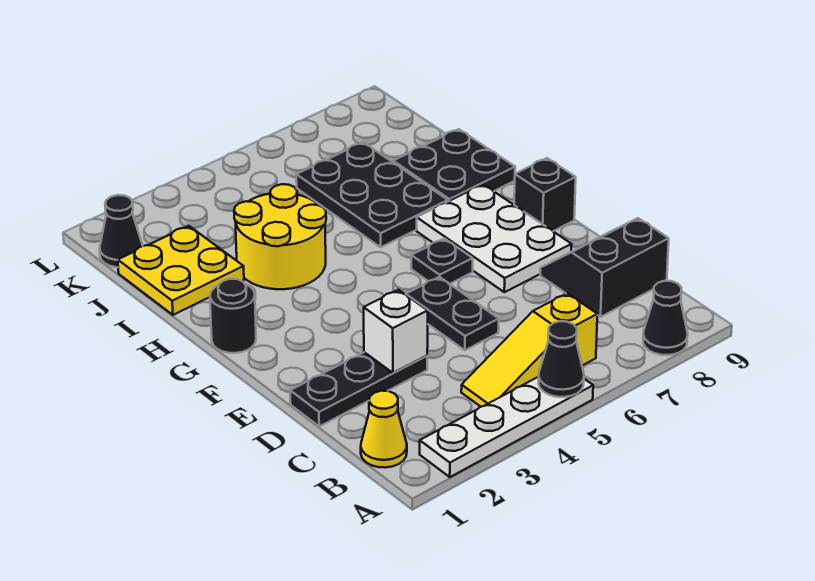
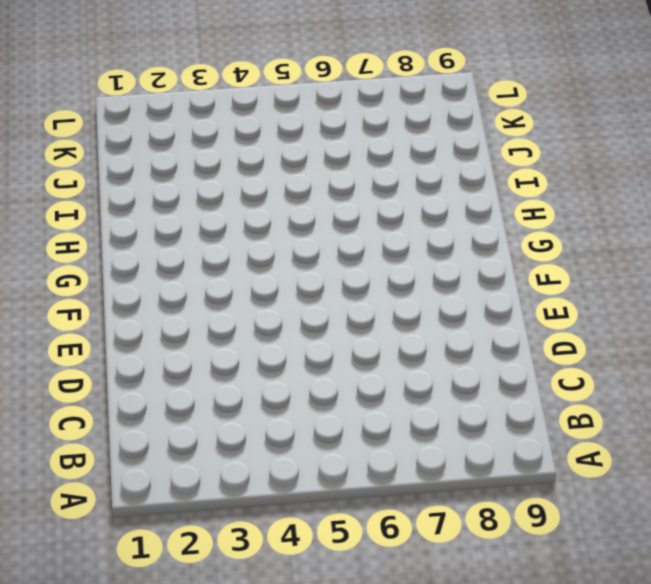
none -> white plate A2:A5 level 1
none -> black cone A8 level 1
none -> yellow cone B1 level 1

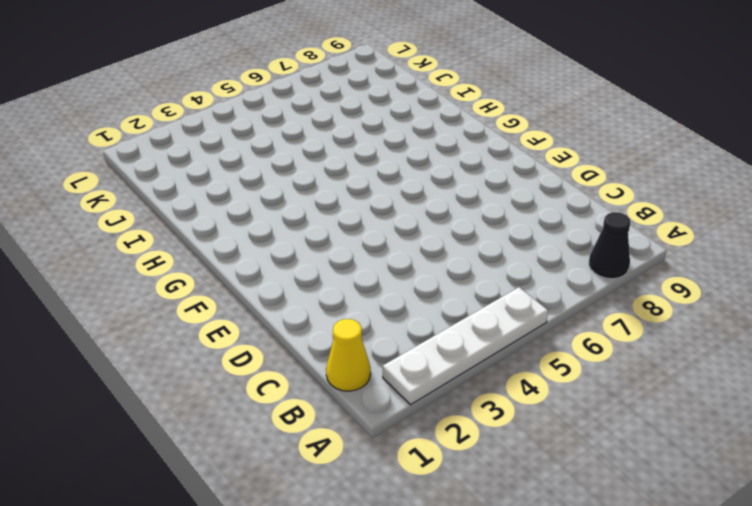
none -> yellow slope B4:B6 level 1 top 6
none -> black slope C8:D9 level 1 top C
none -> black plate D1:D3 level 1

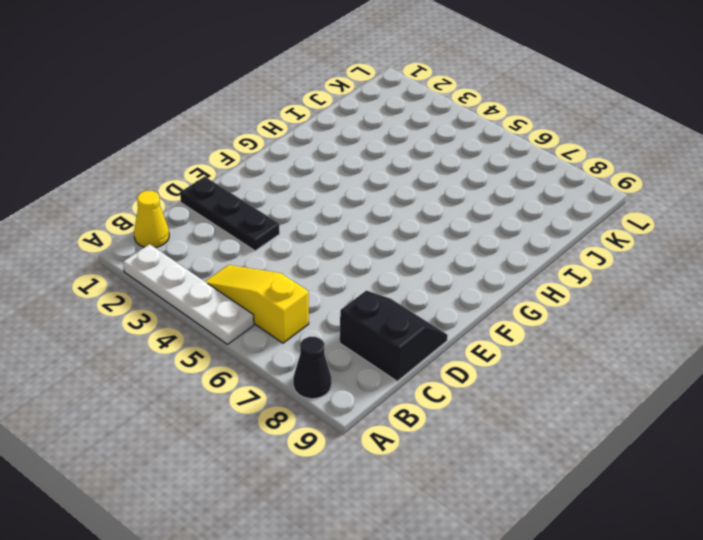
none -> black plate D5:E5 level 1
none -> white plate E7:G8 level 1
none -> black plate F6 level 1

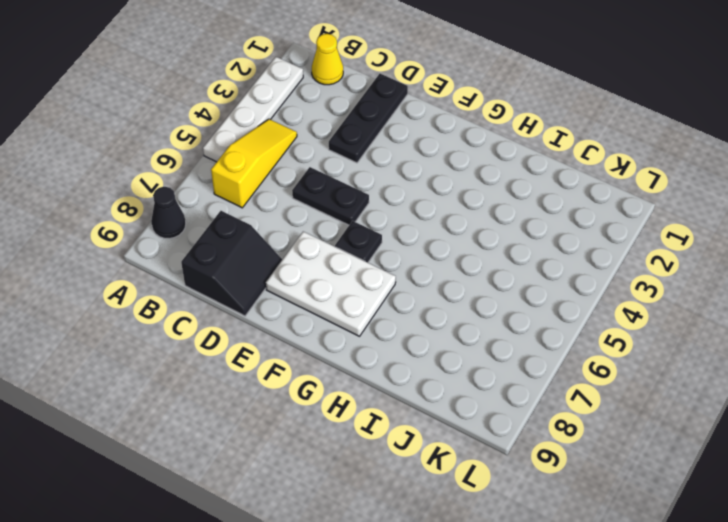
none -> black brick F9 level 1
none -> black round brick G1 level 1
none -> yellow round brick H3:I4 level 1

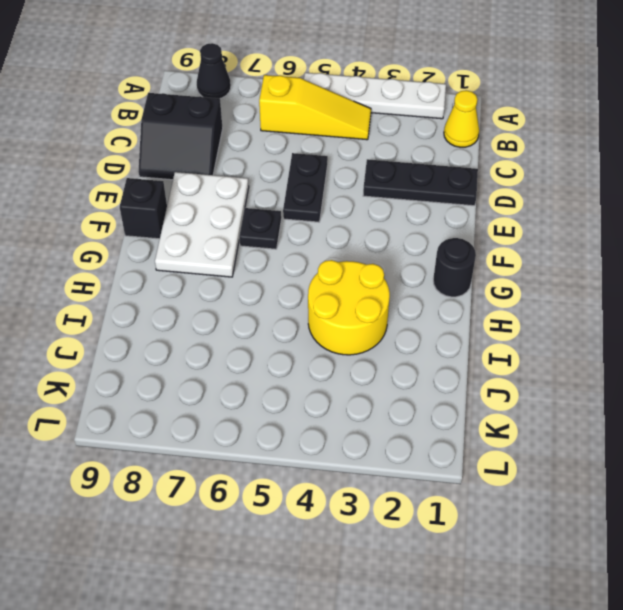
none -> black plate H6:J7 level 1
none -> black plate H8:I9 level 1
none -> yellow plate I1:J2 level 1

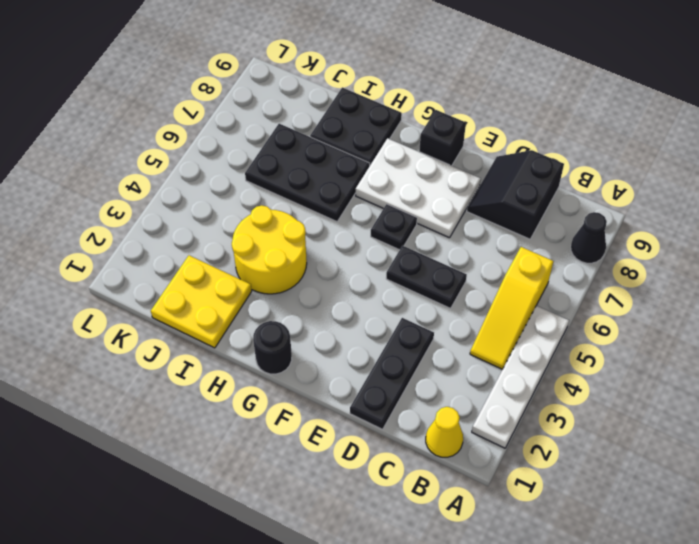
none -> black cone K1 level 1
none -> black cone A5 level 2
none -> white brick D3 level 2

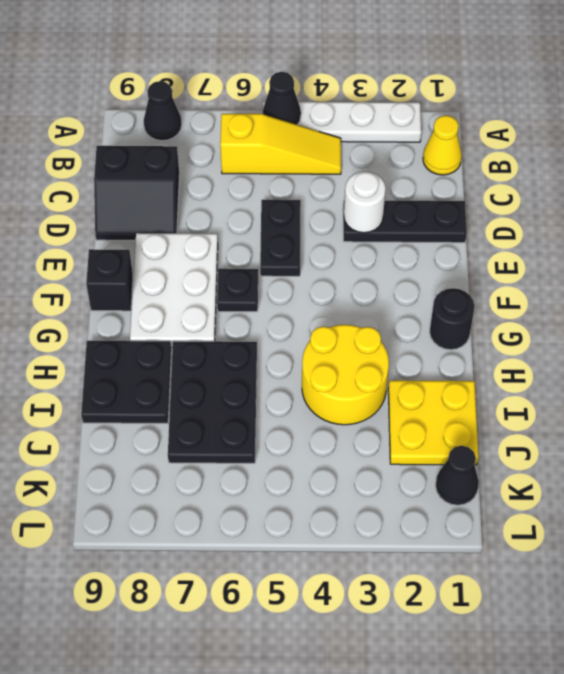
white round brick D3 level 2 -> white brick D3 level 2

